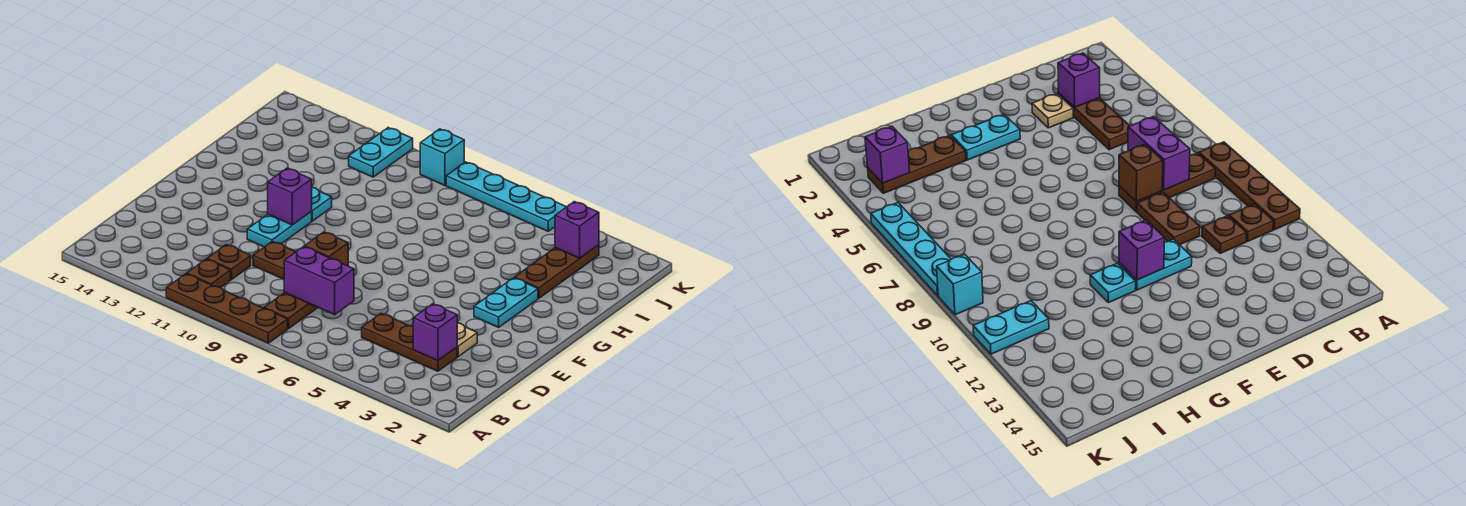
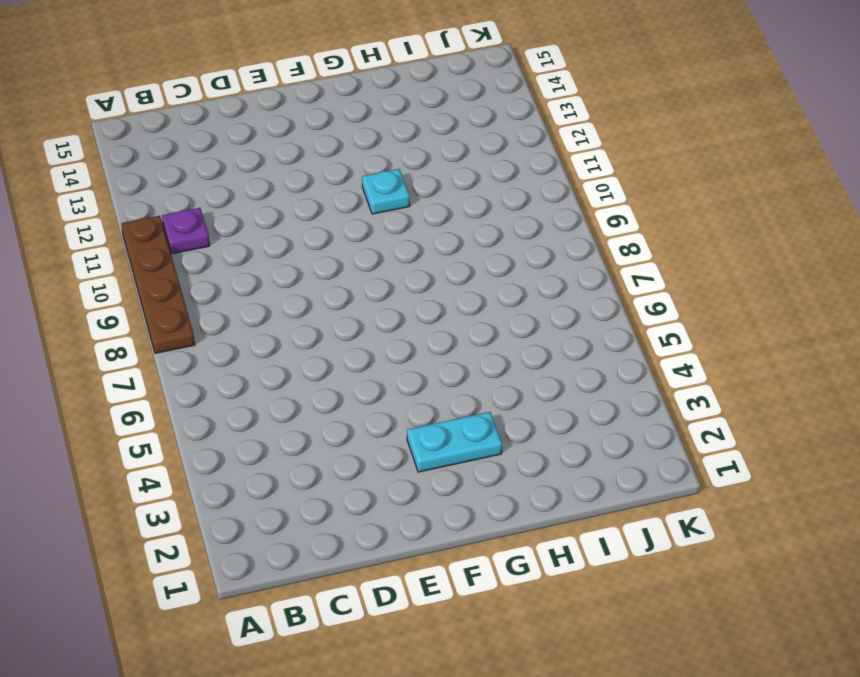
purple plate B11 level 1 -> brown plate B11 level 1
none -> brown plate B8:D8 level 1
none -> brown plate C3:C5 level 1
none -> brown plate C11 level 1

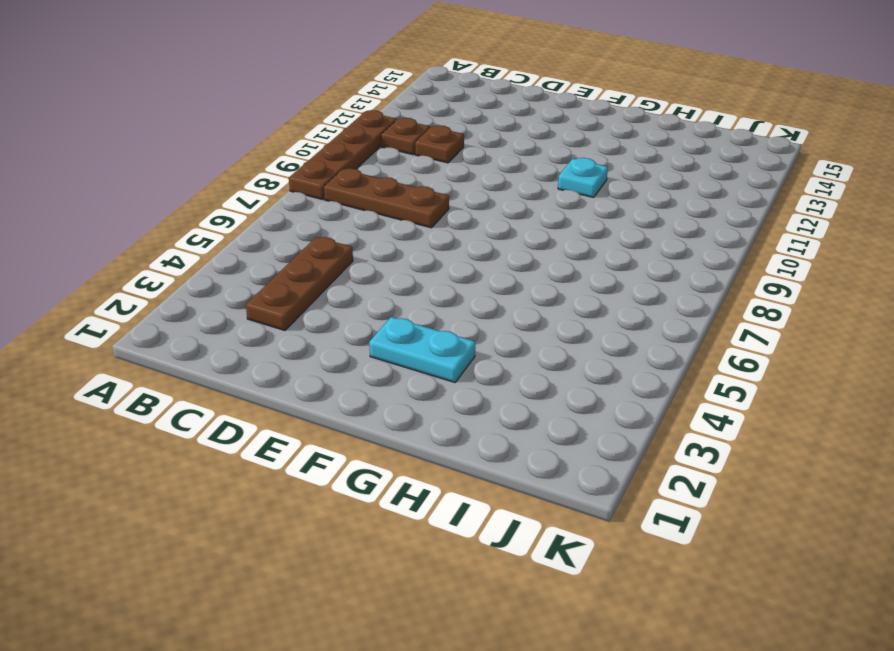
none -> tan plate D3 level 1
none -> brown plate D9:D10 level 1
none -> cyan plate E11:F11 level 1

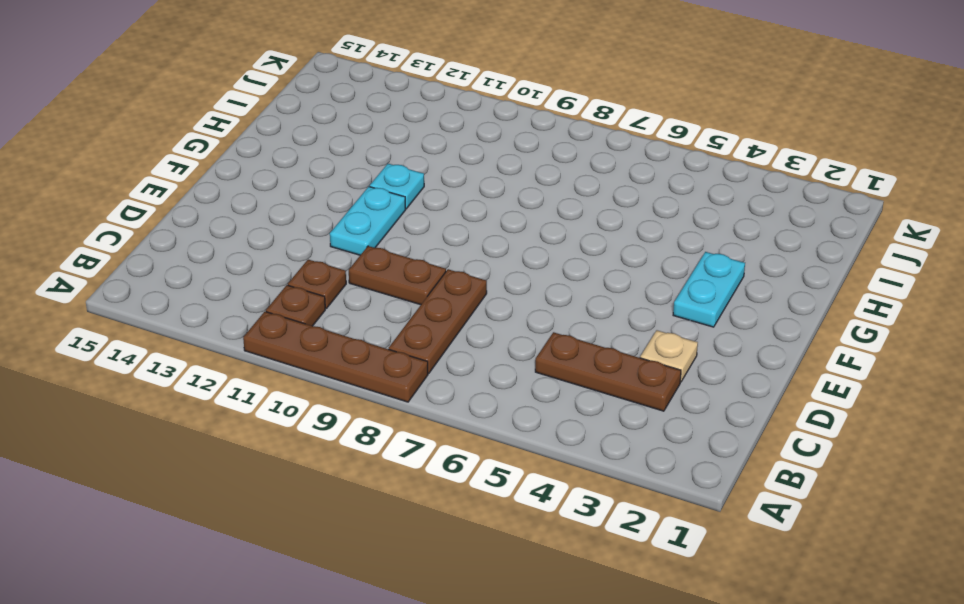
none -> brown plate H3:J3 level 1
none -> cyan plate J11:K11 level 1
none -> cyan plate K5:K8 level 1

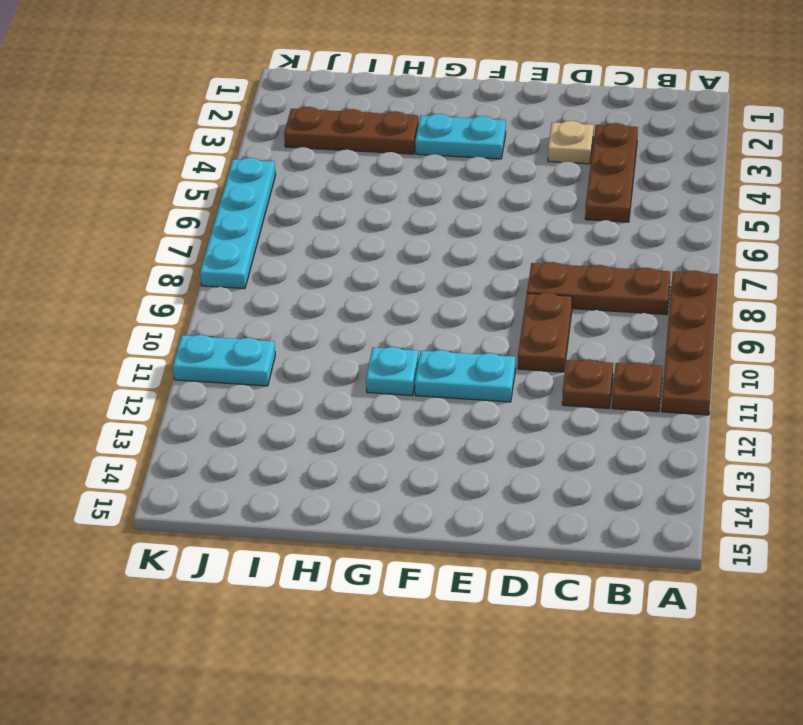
none -> cyan brick K9 level 1
none -> purple brick C3 level 2
none -> purple brick C7:C8 level 2

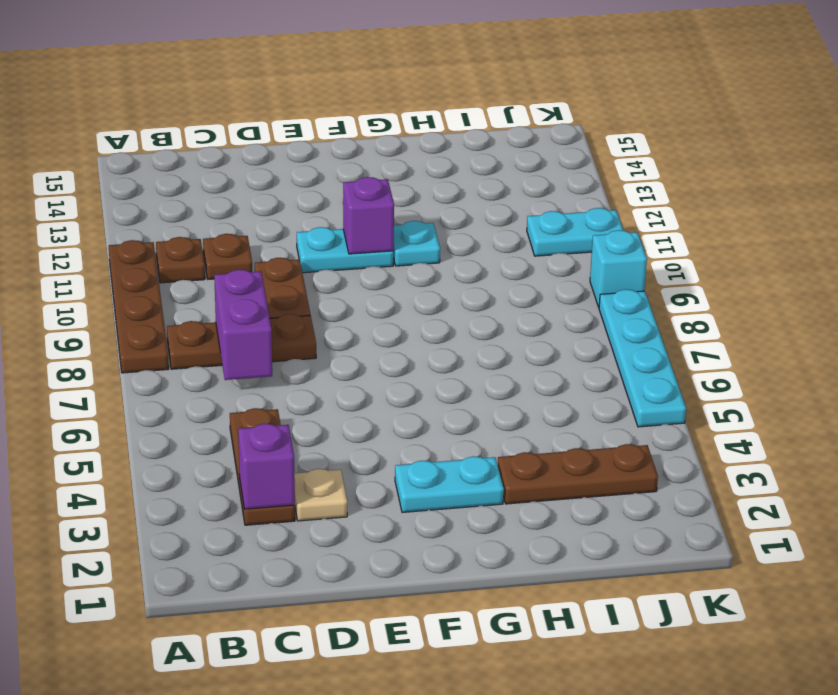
none -> brown brick D8 level 2
none -> purple brick J3 level 2

